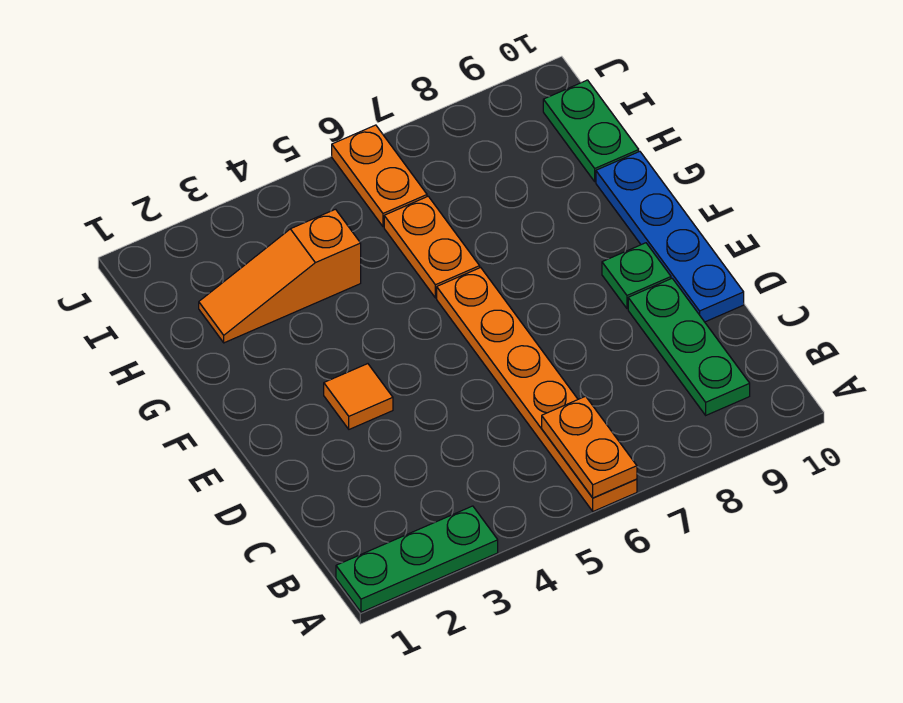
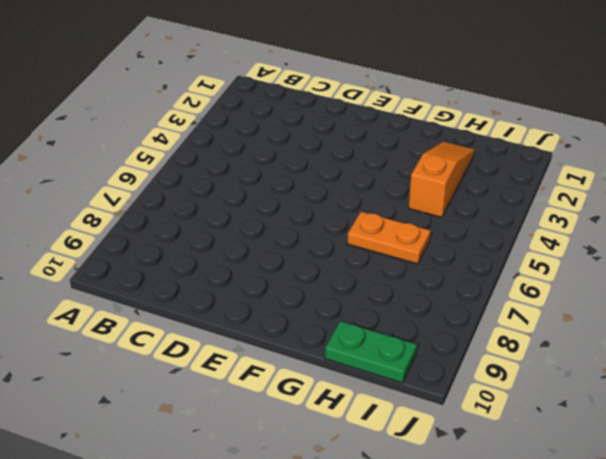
none -> green plate A1:A3 level 1
none -> orange plate A6:F6 level 1

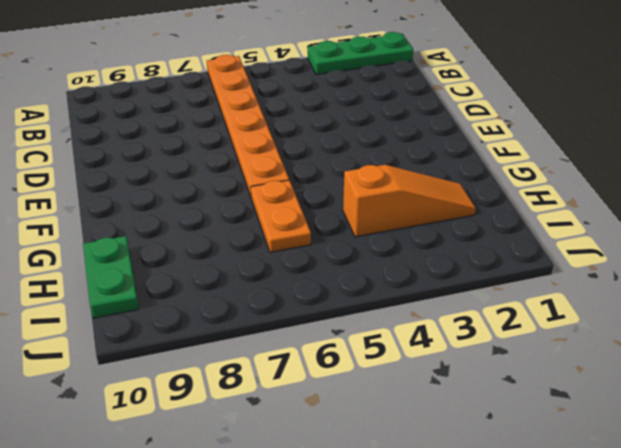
none -> green plate B9:D9 level 1
none -> blue plate D10:G10 level 1

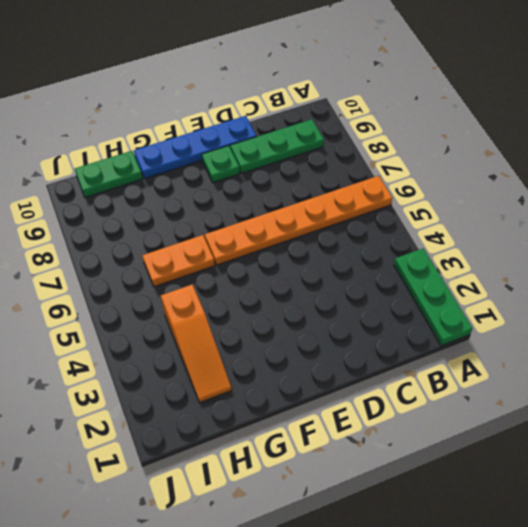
none -> orange tile E3 level 1
none -> orange plate I6:J6 level 1

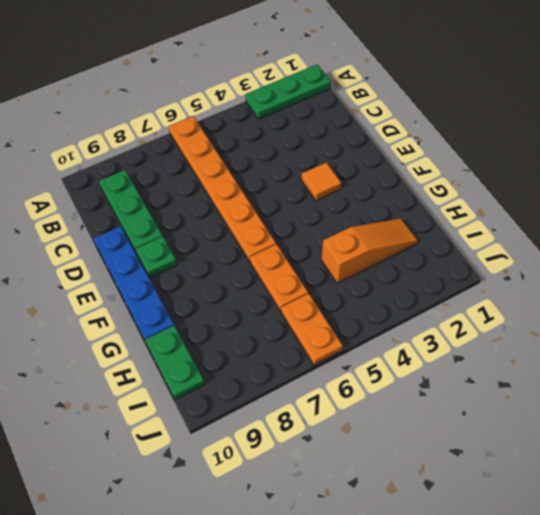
none -> orange plate A6:B6 level 2

